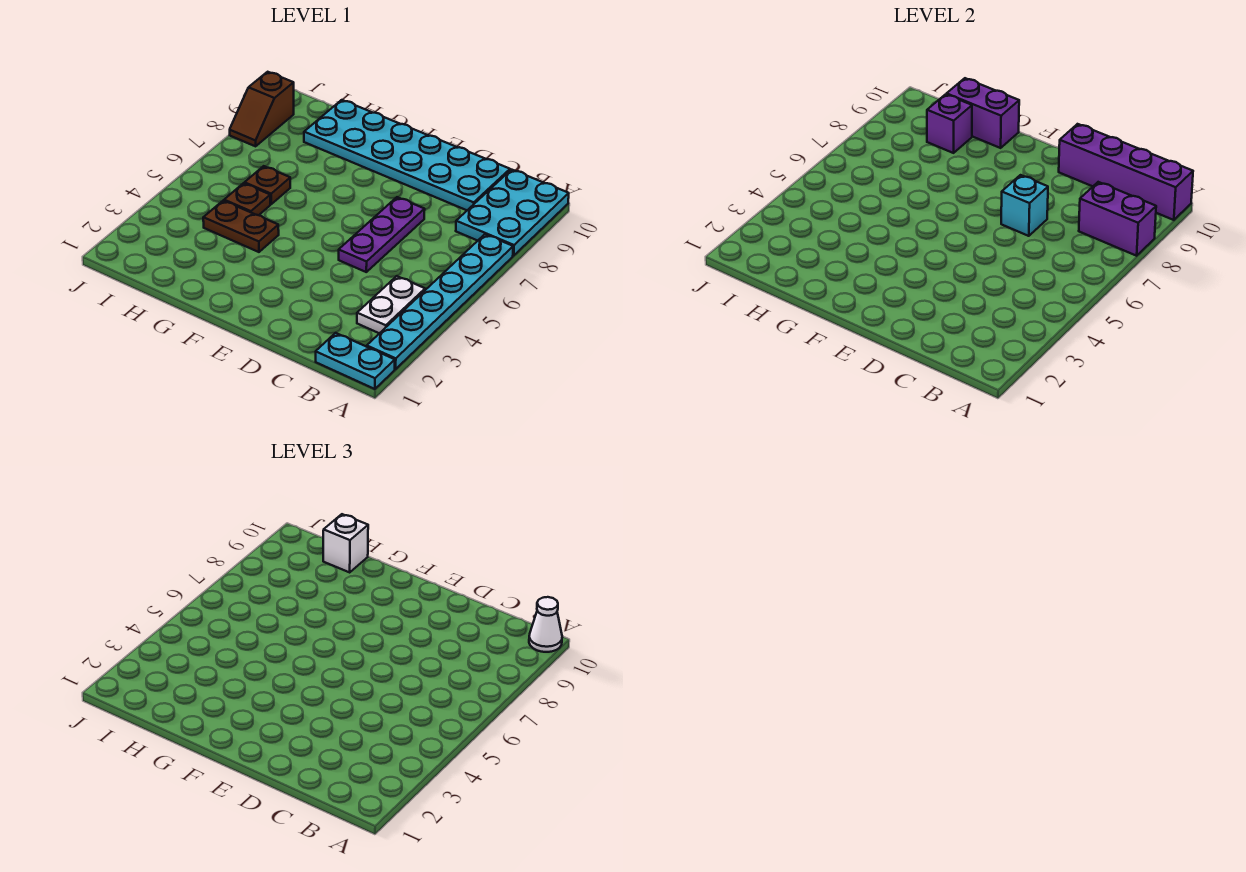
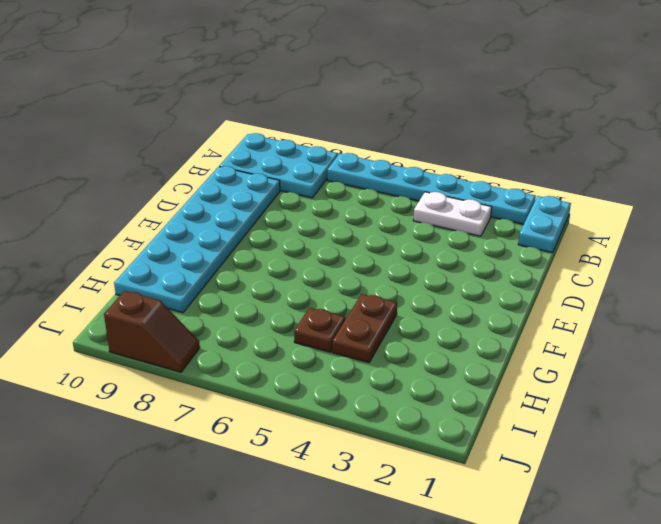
none -> purple plate D5:D7 level 1
none -> brown plate H6 level 1
none -> purple brick A8:B8 level 2

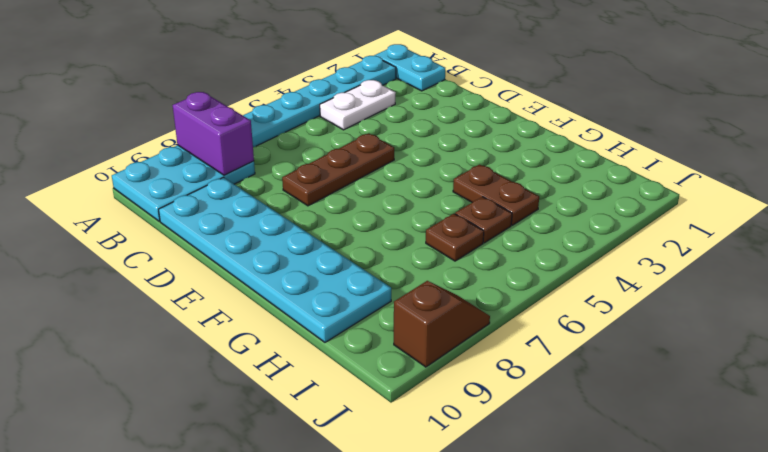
brown plate D5:D7 level 1 -> purple plate D5:D7 level 1
none -> purple brick A10:D10 level 2
none -> cyan brick D7 level 2
none -> purple brick G10:H10 level 2

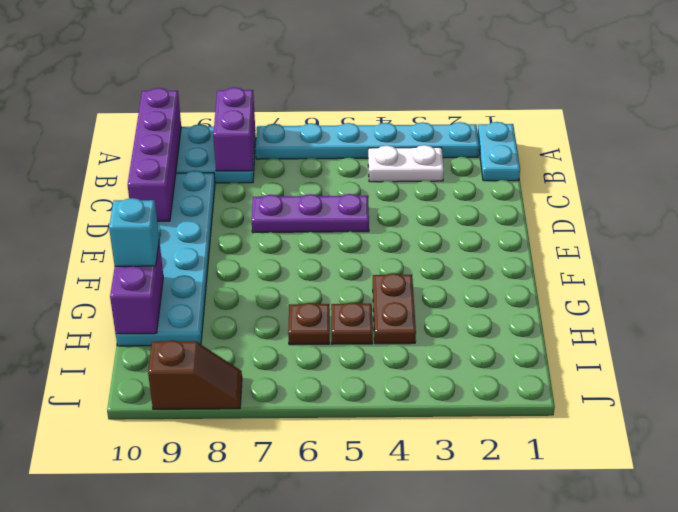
cyan brick G10 level 3 -> cyan brick D7 level 2
none -> purple brick H9 level 2
none -> white cone A10 level 3
none -> white brick H10 level 3

